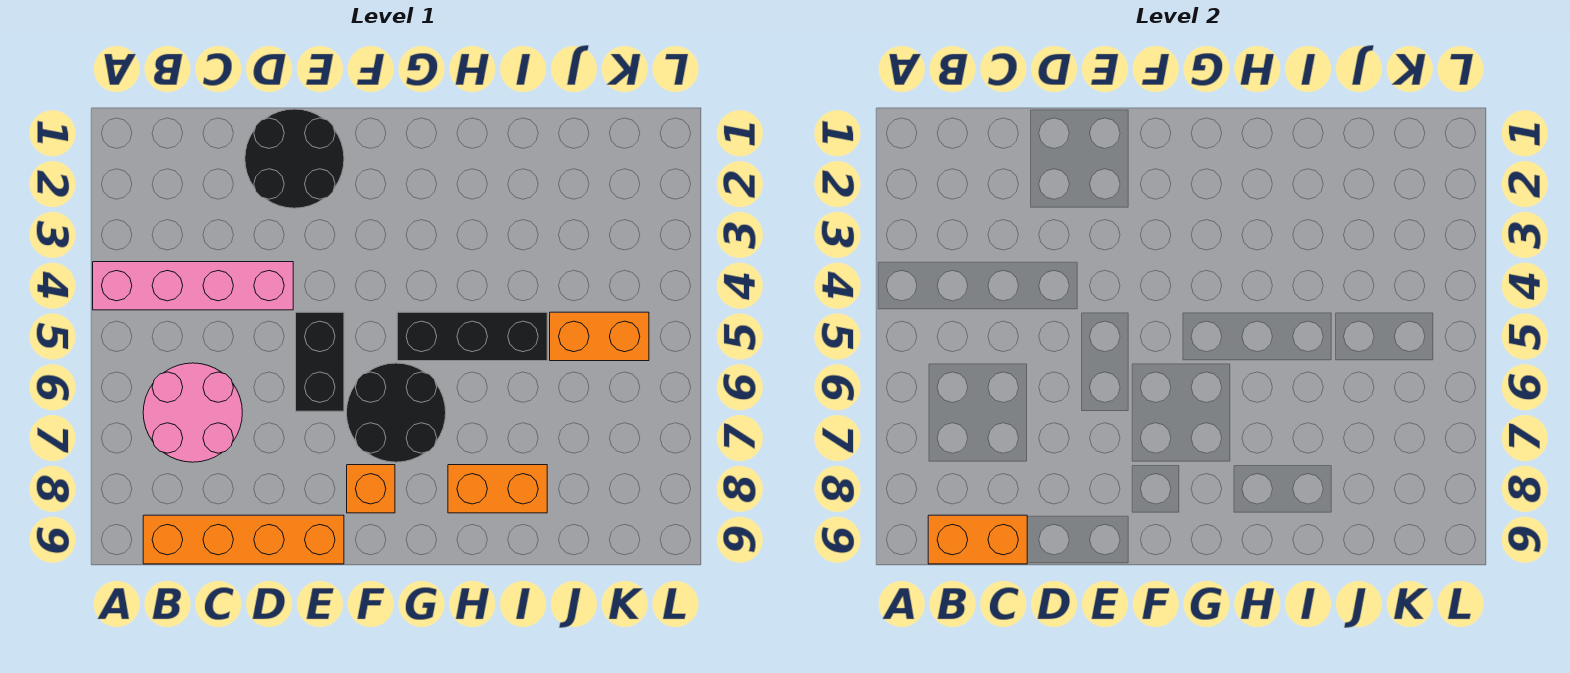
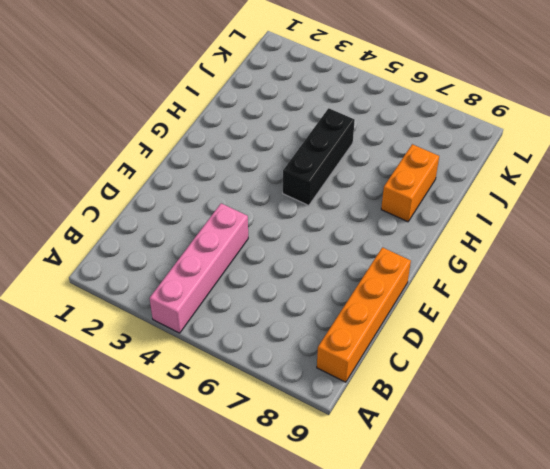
none -> pink round brick B6:C7 level 1
none -> black round brick D1:E2 level 1

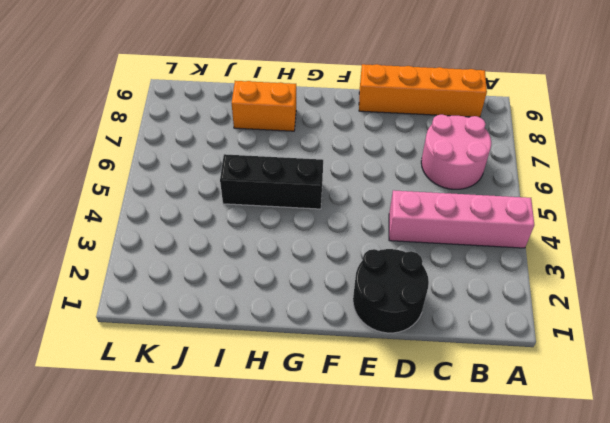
none -> black brick E5:E6 level 1
none -> black round brick F6:G7 level 1

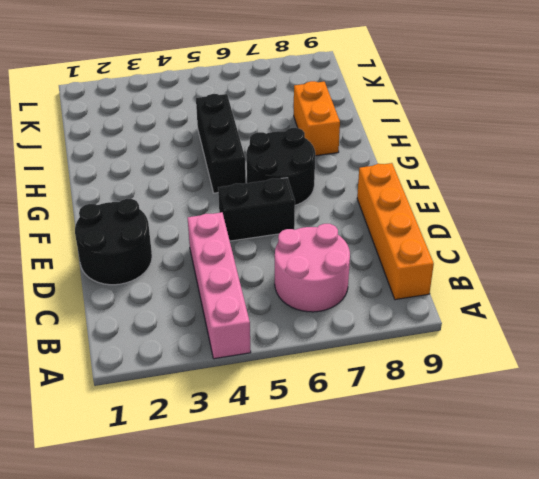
none -> orange brick F8 level 1
none -> orange brick J5:K5 level 1

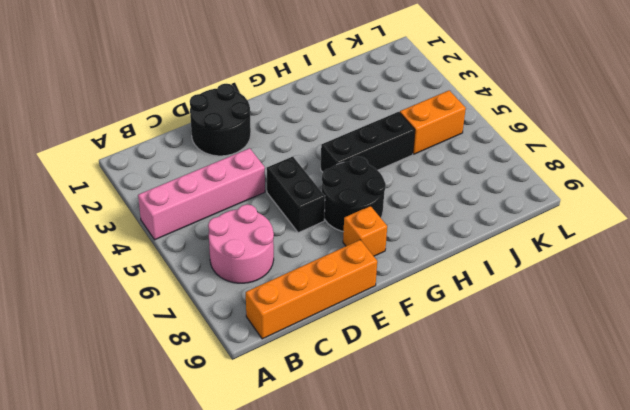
none -> orange brick H8:I8 level 1
none -> orange brick B9:C9 level 2

